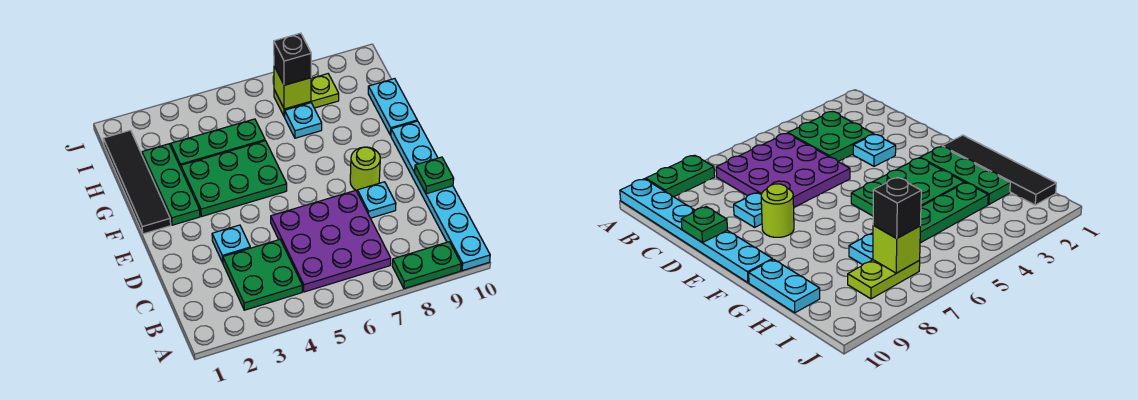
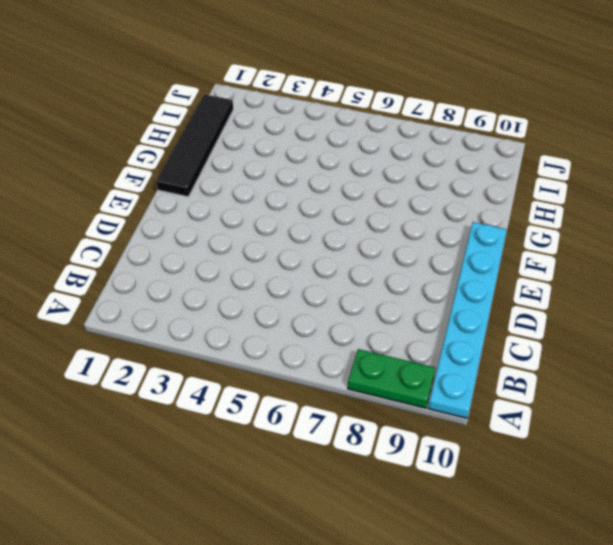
none -> green plate B3:C4 level 1
none -> purple plate B5:D7 level 1
none -> cyan plate D3 level 1

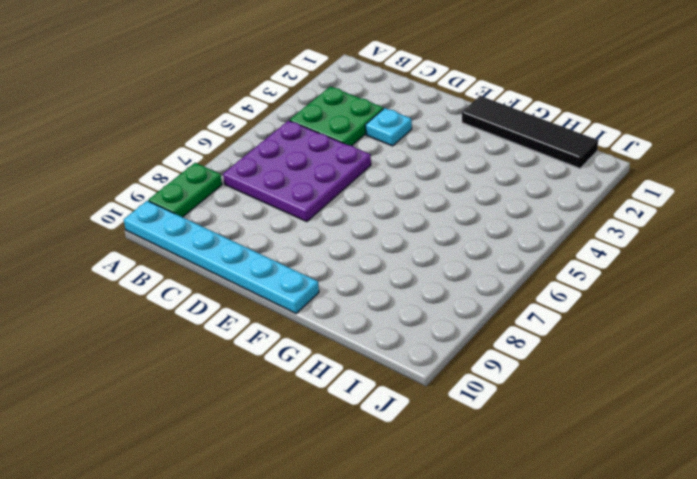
none -> cyan plate D8 level 1
none -> lime round brick E8 level 1
none -> green plate F2:H2 level 1

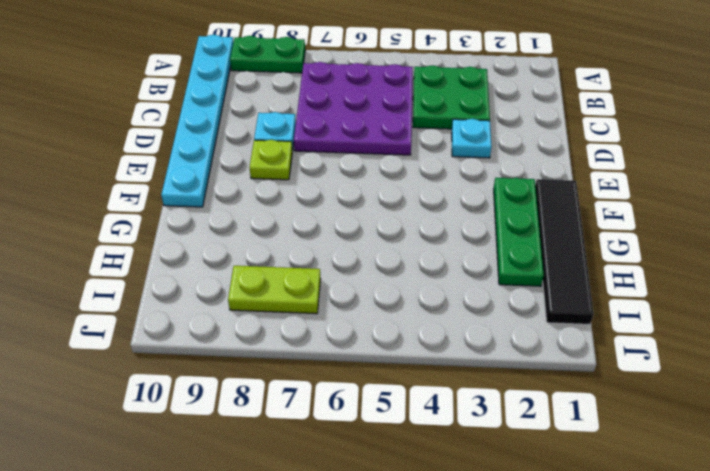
lime plate E8 level 1 -> lime round brick E8 level 1
none -> green plate F3:G5 level 1
none -> cyan plate G10:H10 level 1
none -> green plate H3:H5 level 1

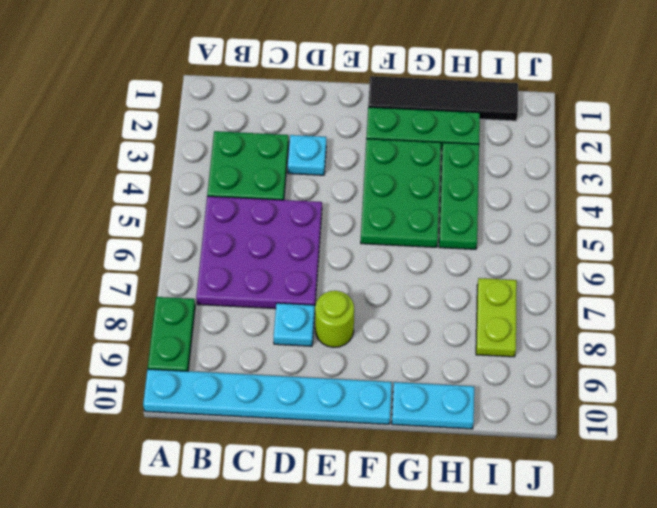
none -> cyan plate H7 level 1
none -> green plate D10 level 2
none -> lime brick I7 level 2

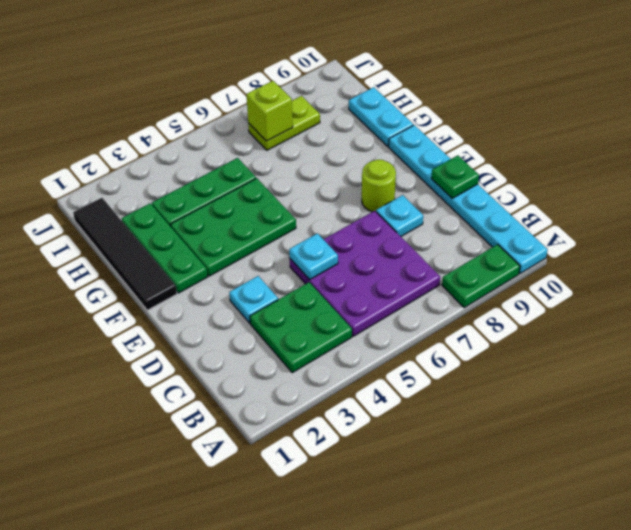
cyan plate D5 level 2 -> cyan plate H7 level 1
none -> black brick I7 level 3

